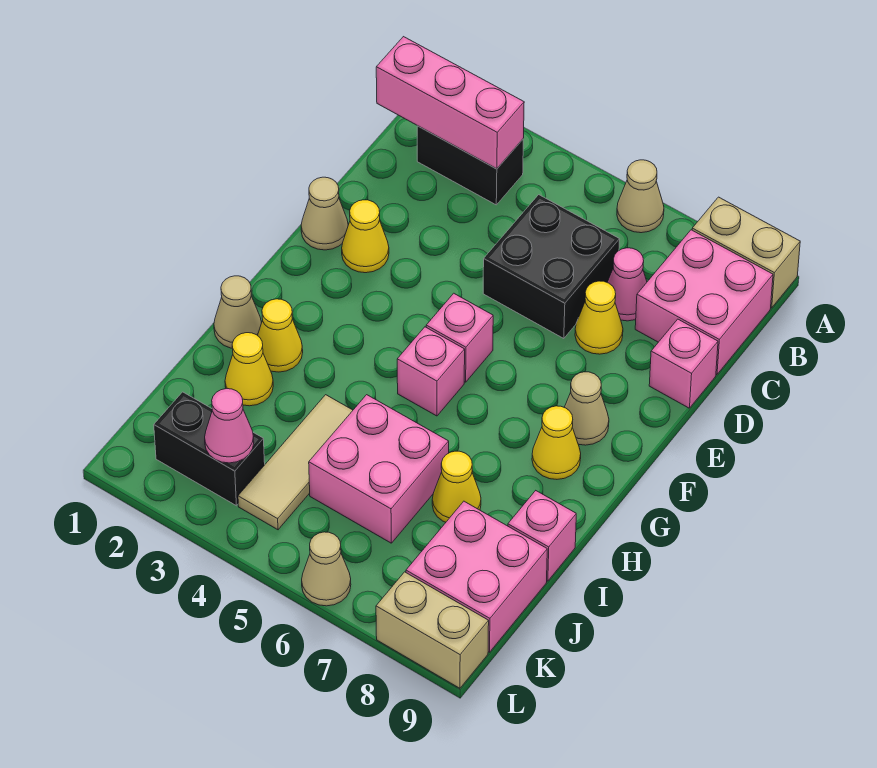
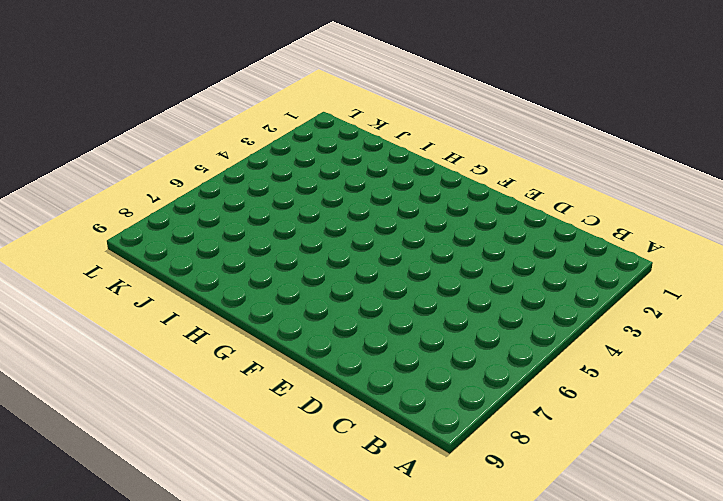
none -> tan cone A6 level 1
none -> tan brick A8:A9 level 1
none -> black brick B2:B3 level 1

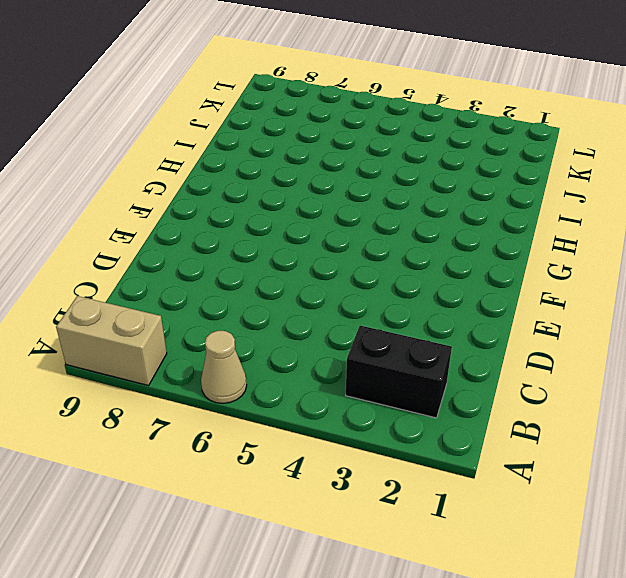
none -> pink brick B8:C9 level 1
none -> black brick C5:D6 level 1
none -> pink cone C7 level 1

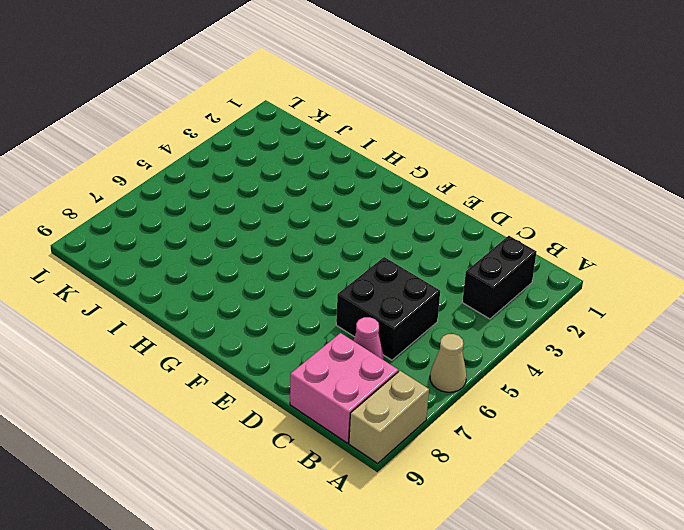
none -> yellow cone D7 level 1
none -> pink brick D9 level 1
none -> tan cone E1 level 1

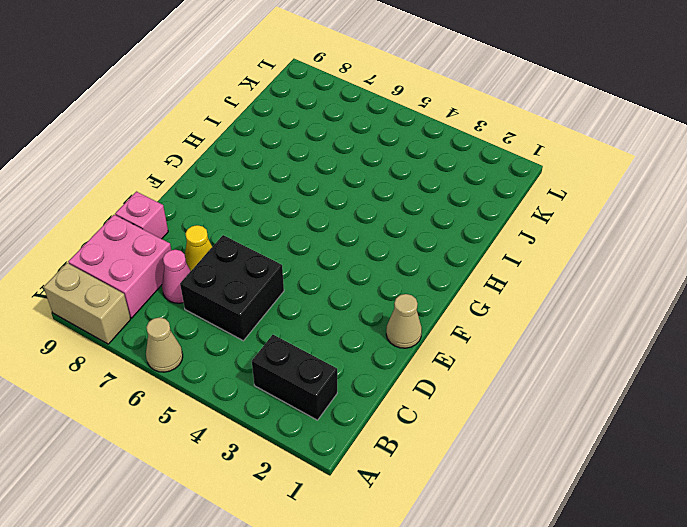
none -> yellow cone E2 level 1
none -> pink brick F5 level 1
none -> tan cone F8 level 1

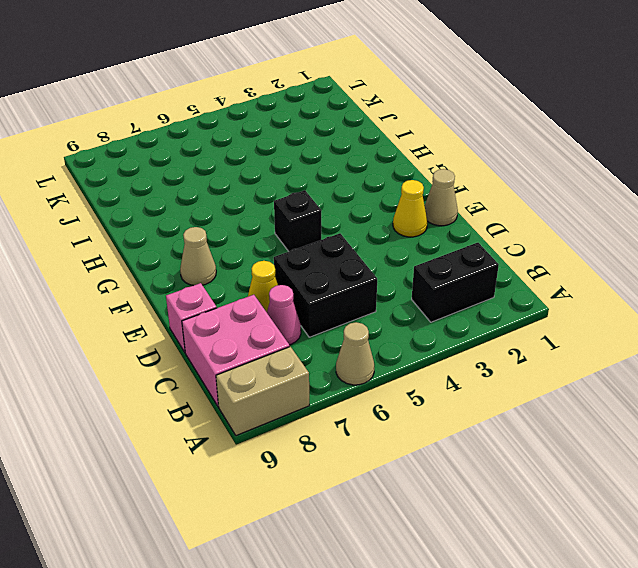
black brick F5 level 1 -> pink brick F5 level 1
none -> pink brick G5 level 1
none -> yellow cone G8 level 1
none -> tan cone H1 level 1

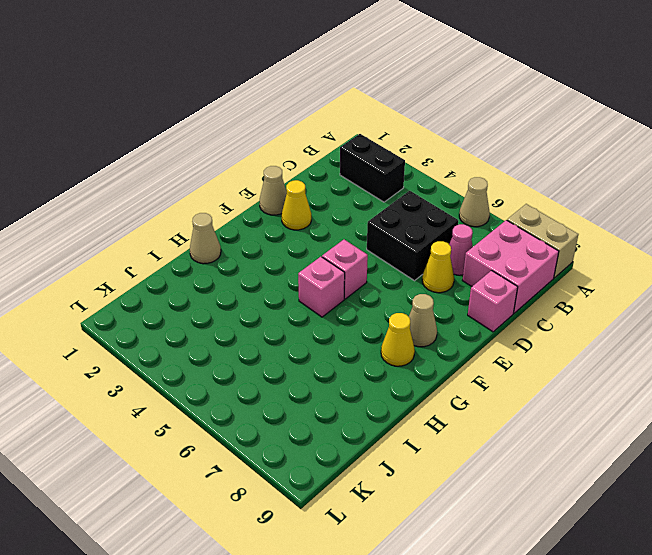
none -> yellow cone H2 level 1
none -> yellow cone I2 level 1
none -> tan tile I4:K4 level 1

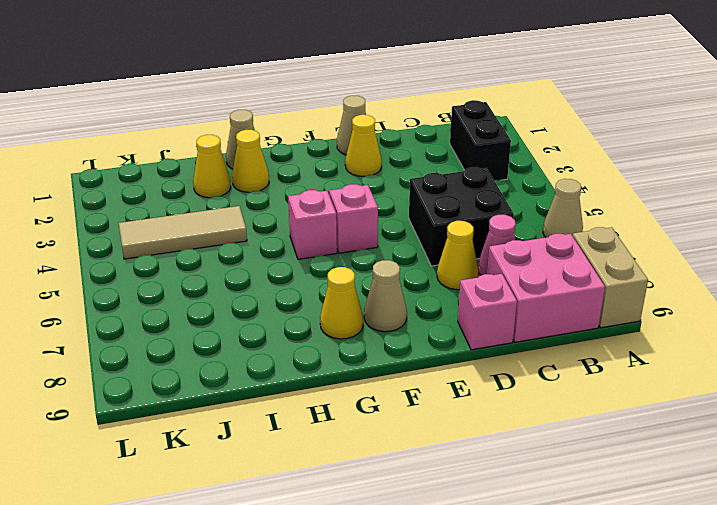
none -> pink brick I5:J6 level 1
none -> yellow cone I7 level 1
none -> pink brick I9 level 1

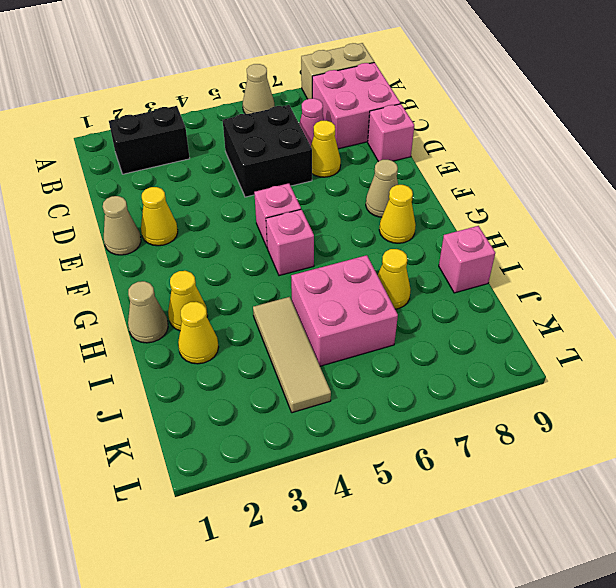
none -> pink brick J8:K9 level 1
none -> black brick K2:K3 level 1
none -> tan cone L6 level 1

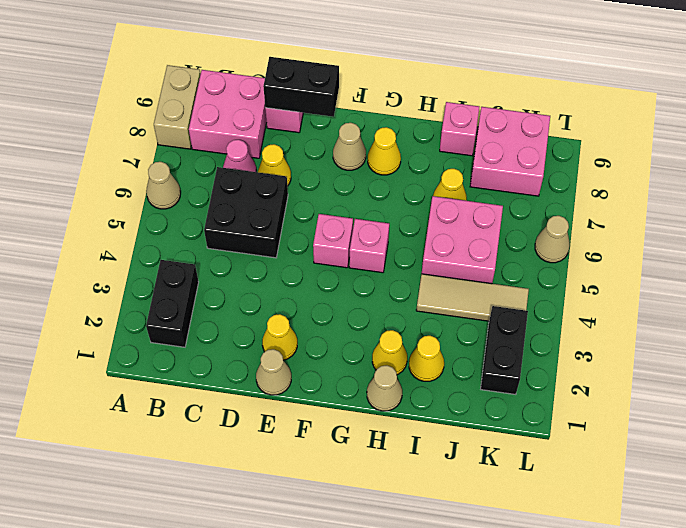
black brick D9:E9 level 2 -> none
none -> tan brick L8:L9 level 1
none -> pink brick B1:B3 level 2
none -> pink cone K3 level 2

